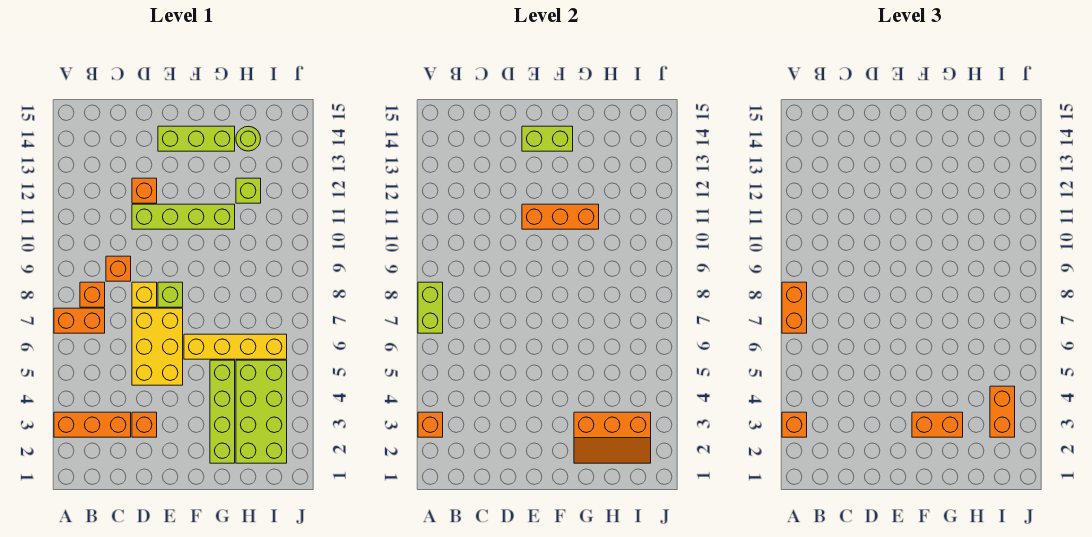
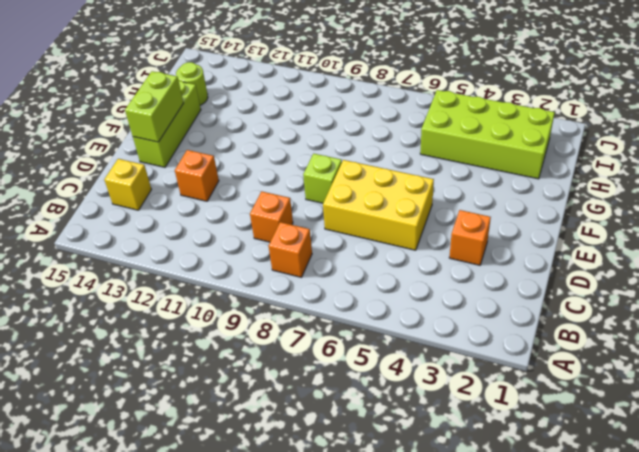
yellow brick C14 level 1 -> yellow brick D8 level 1
none -> orange brick A3:C3 level 1
none -> orange brick A7:B7 level 1
none -> lime brick D11:G11 level 1

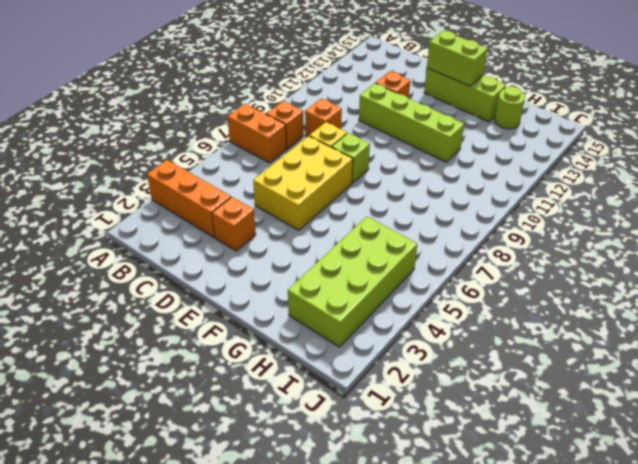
none -> yellow brick F6:I6 level 1
none -> lime brick G2:G5 level 1
none -> lime brick H12 level 1

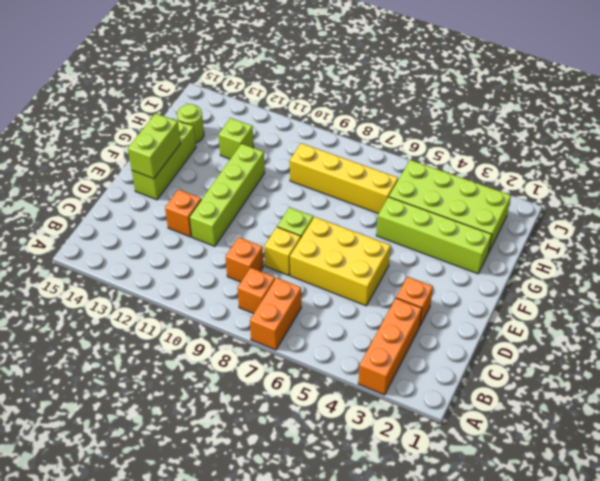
yellow brick H6:H9 level 1 -> yellow brick F6:I6 level 1
none -> orange brick A3 level 2
none -> lime brick A7:A8 level 2
none -> orange brick E11:G11 level 2

